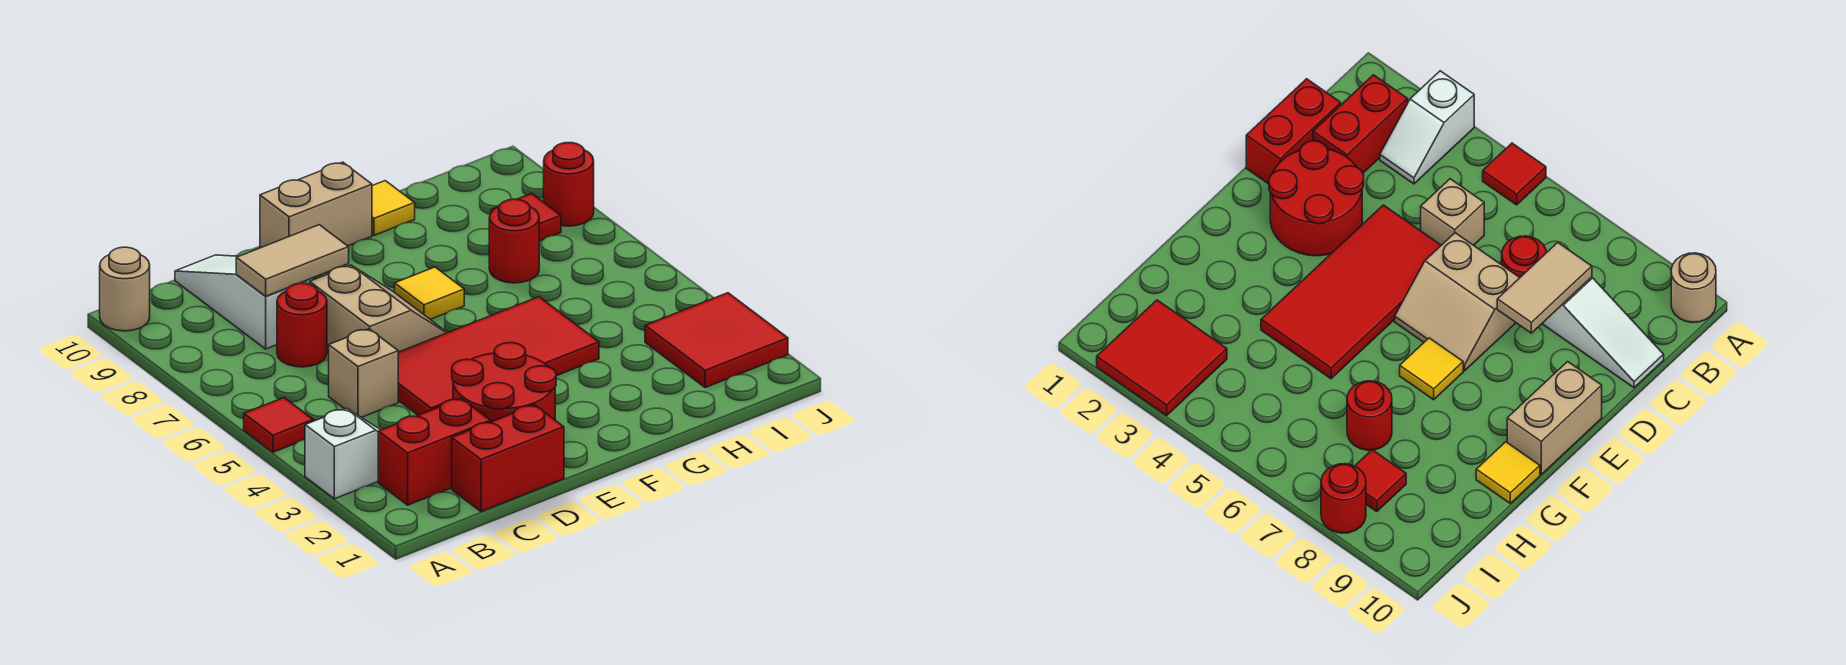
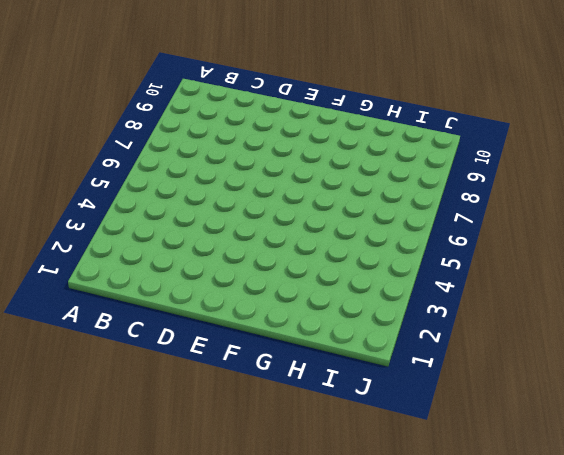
none -> white slope A3:B3 level 1 top A
none -> red tile A5 level 1
none -> tan round brick A10 level 1

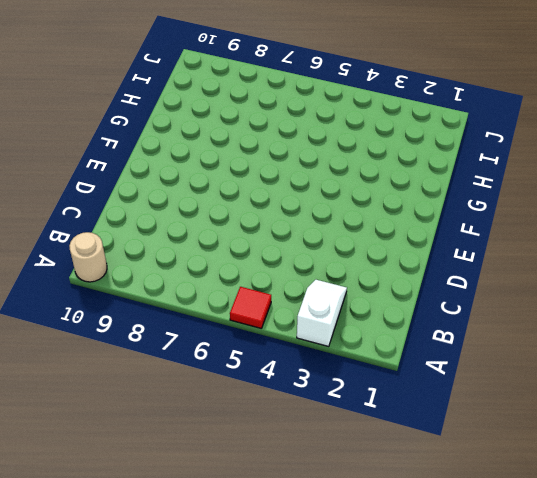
none -> red brick B2:C2 level 1
none -> red brick C1:D1 level 1
none -> tan brick C5 level 1

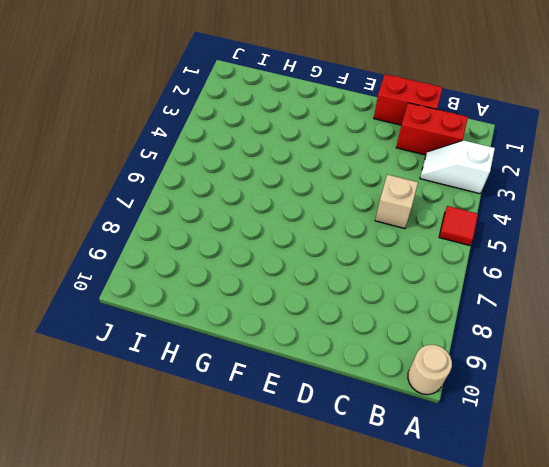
none -> red round brick C7 level 1
none -> white slope C8:C10 level 1 top 8
none -> red round brick D2:E3 level 1

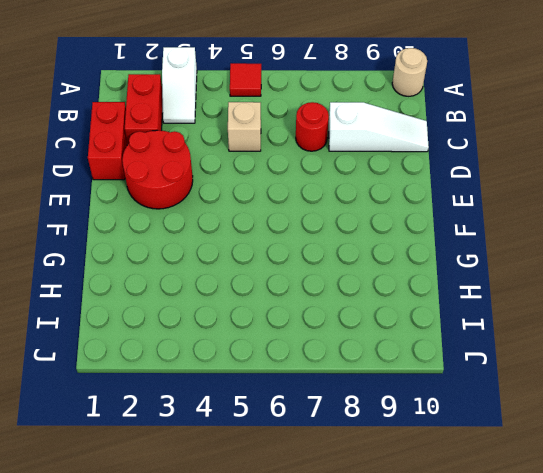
none -> red tile D4:G5 level 1
none -> tan slope D6:E7 level 1 top D
none -> tan brick E10:F10 level 1

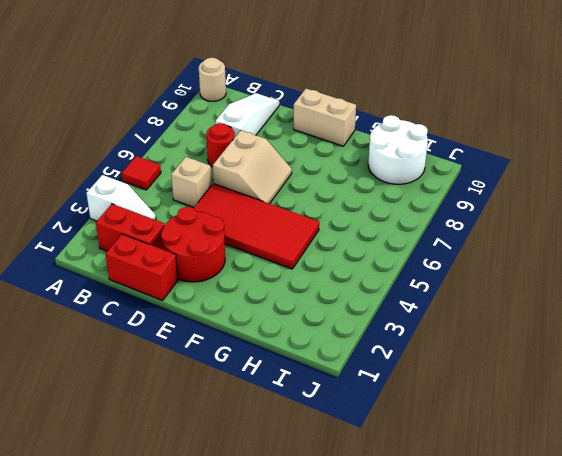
white round brick H9:I10 level 1 -> none
none -> yellow tile F7 level 1
none -> yellow tile G10 level 1
none -> red round brick H7 level 1

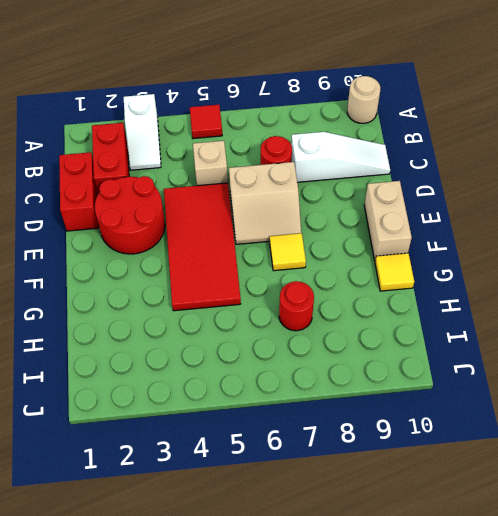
none -> red tile I2:J3 level 1
none -> red tile I8 level 1
none -> red round brick J8 level 1

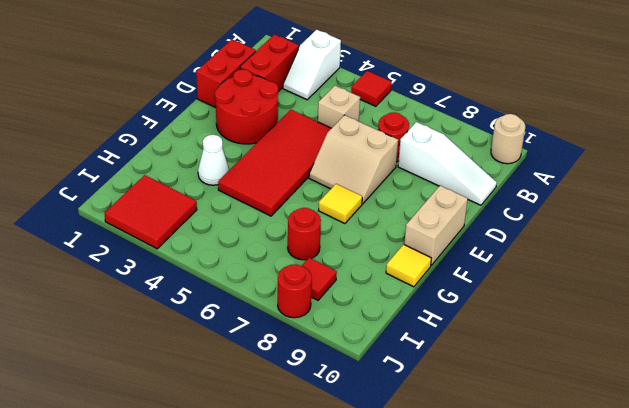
white cone G3 level 1 -> none
none -> tan tile C8:D8 level 2

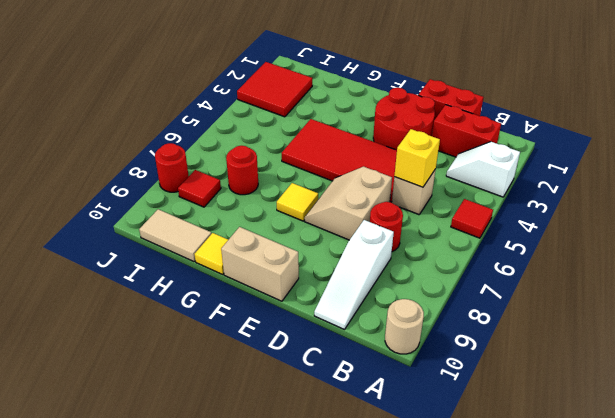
yellow brick C5 level 2 -> none
tan tile H10:I10 level 1 -> tan tile C8:D8 level 2

